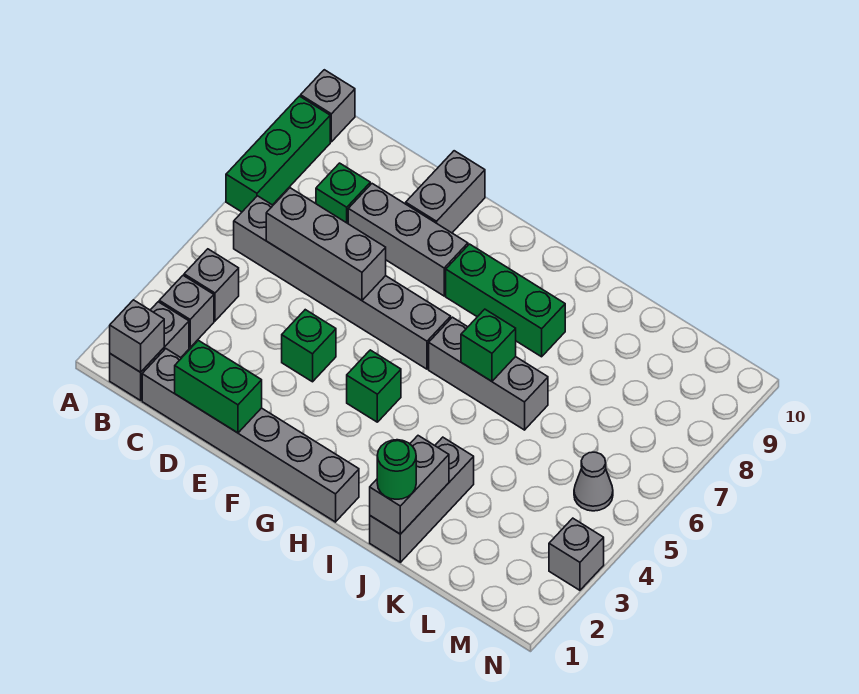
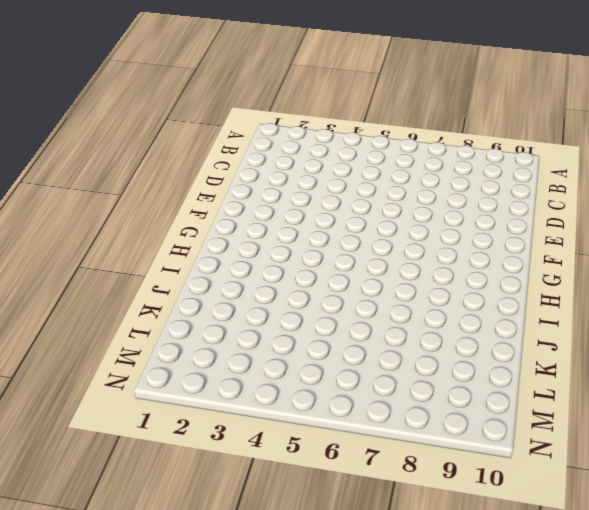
none -> green brick A7:A9 level 1
none -> grey brick A10 level 1
none -> grey brick B1:B2 level 1

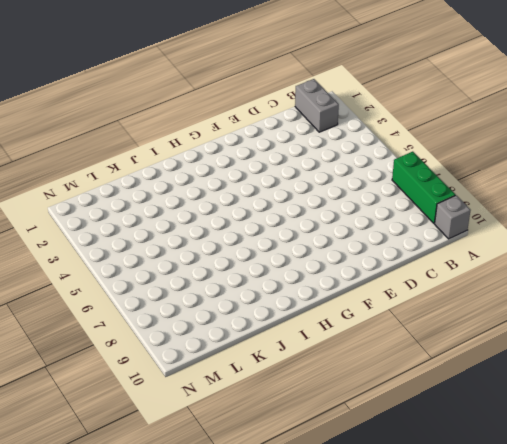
none -> grey brick B3 level 1
none -> grey brick B4 level 1
none -> grey brick B6:G6 level 1

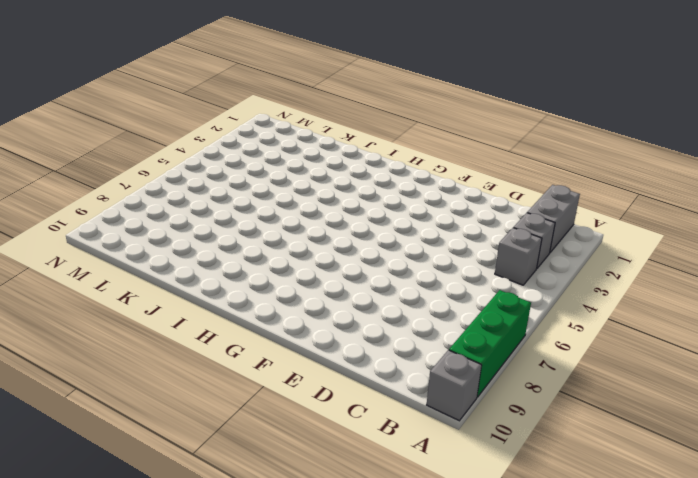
none -> grey brick B6:G6 level 1
none -> grey brick C1:H1 level 1
none -> green brick C8 level 1

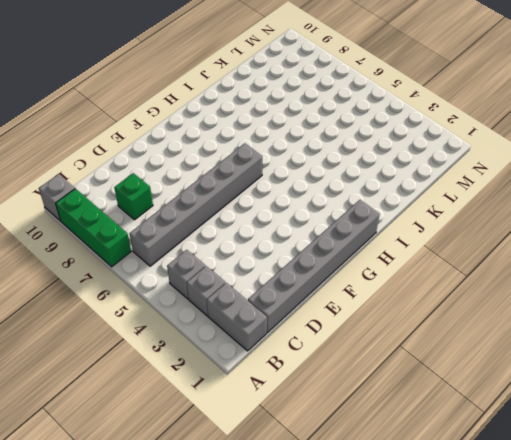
none -> grey brick D8:F8 level 1
none -> green brick E4 level 1
none -> grey brick E9:E10 level 1

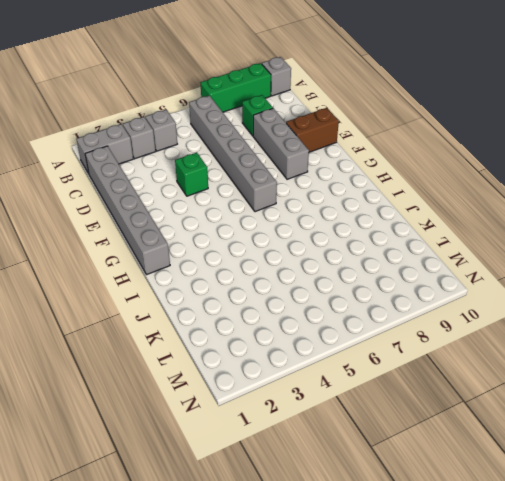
brown brick E9:E10 level 1 -> grey brick E9:E10 level 1
none -> green brick G4 level 1
none -> green brick G8:I8 level 1
none -> grey brick H6:J6 level 1

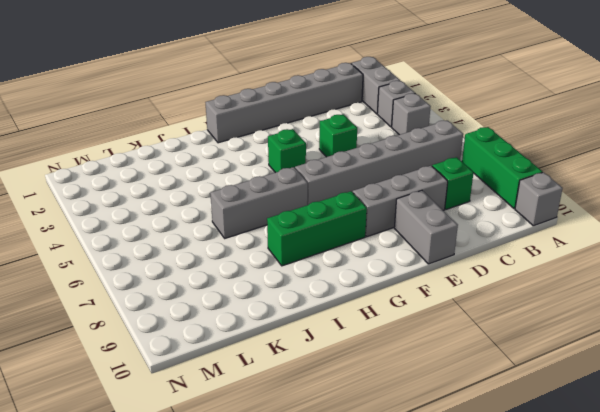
none -> grey brick J1:J3 level 1
none -> grey cone M5 level 1
none -> grey brick N3 level 1

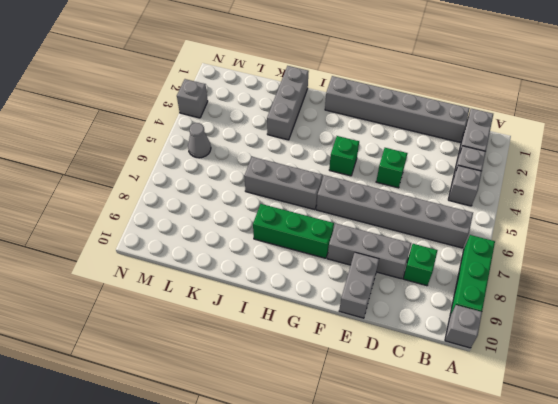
none -> grey brick B1 level 2
none -> grey brick C6:E6 level 2
none -> green brick D1:E1 level 2

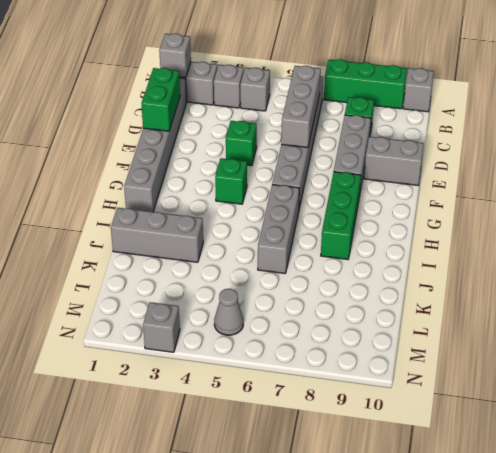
none -> green brick I6 level 2
none -> grey brick J1:J2 level 2
none -> green round brick J1 level 3

